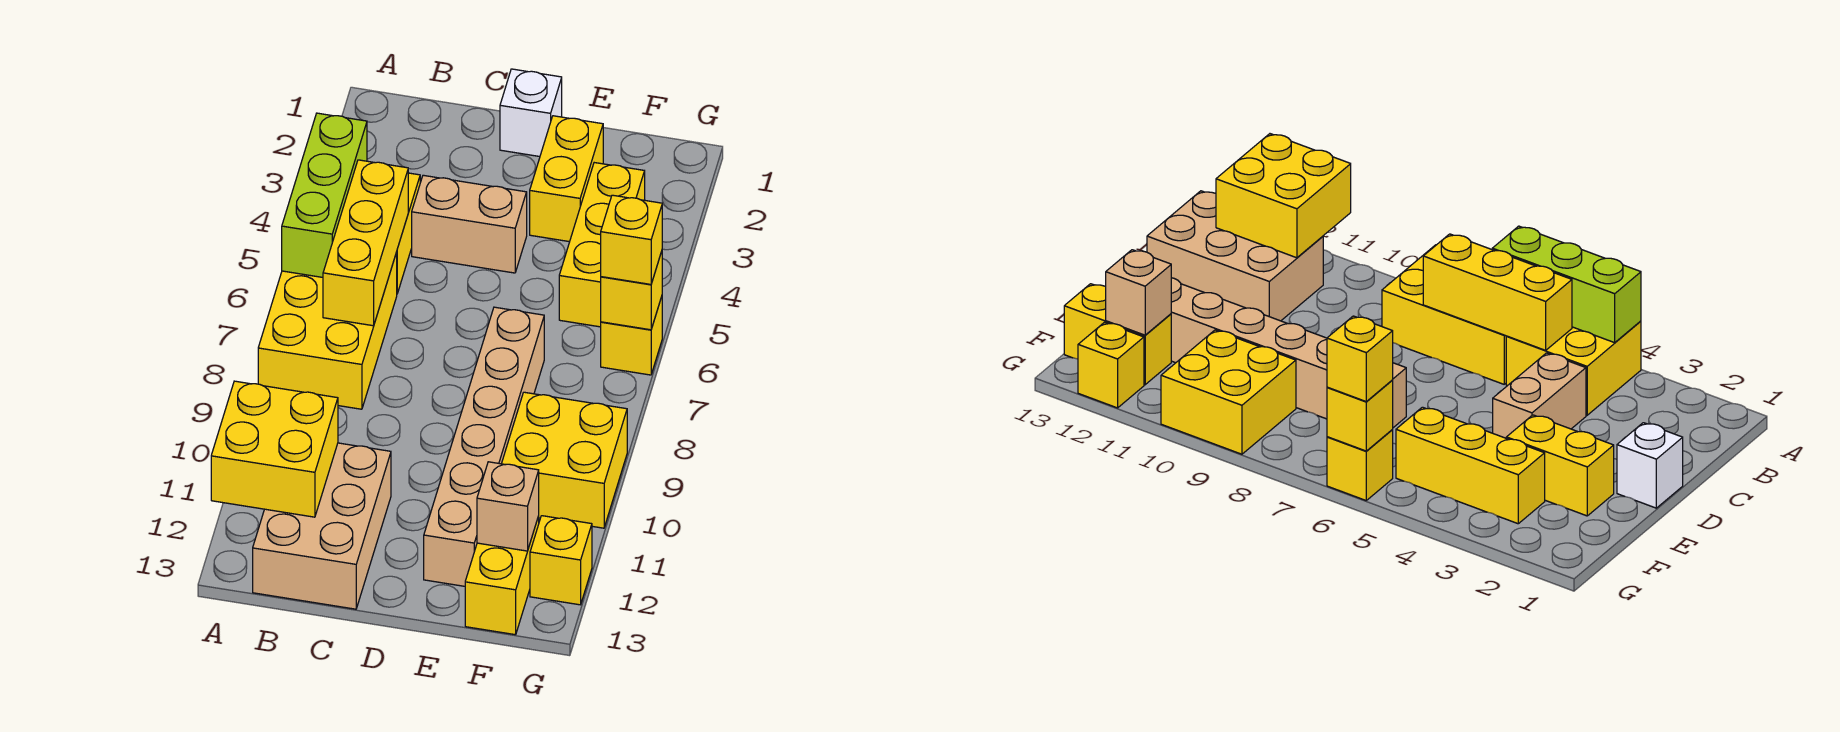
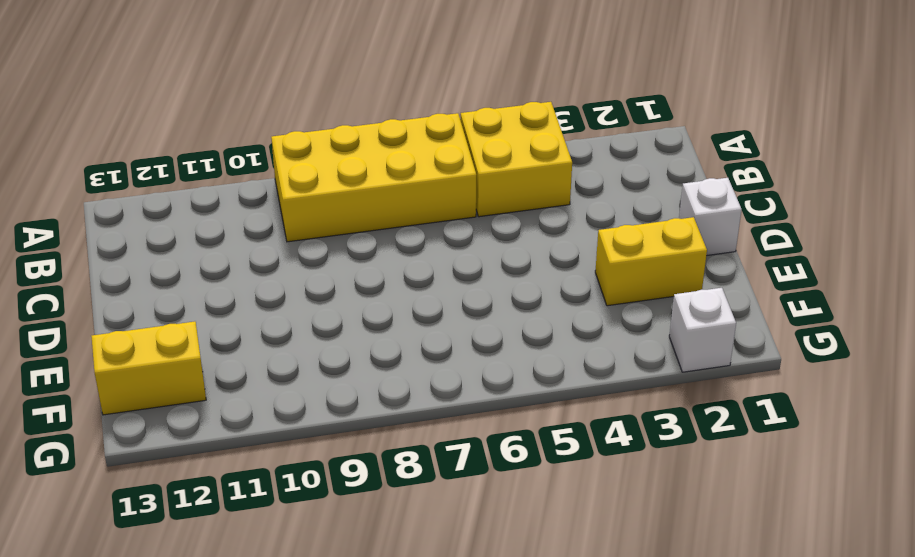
yellow brick A6:B9 level 1 -> yellow brick A6:B8 level 1
white brick G2 level 1 -> none
none -> tan brick B11:C13 level 1
none -> tan brick C4:D4 level 1
none -> tan brick E7:E12 level 1

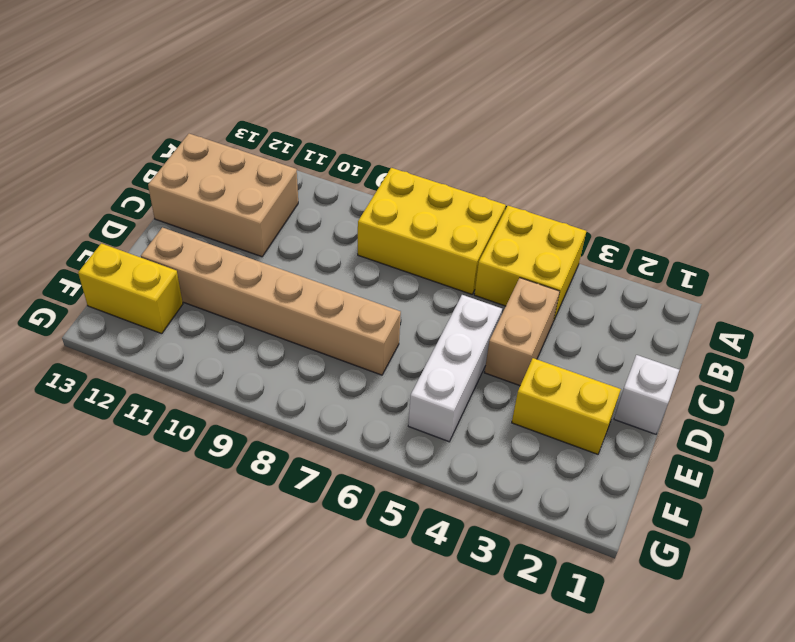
white brick D5:F5 level 1 -> yellow brick F3:F5 level 1
none -> yellow brick F9:G10 level 1
none -> yellow brick G6 level 1
none -> yellow brick G12 level 1

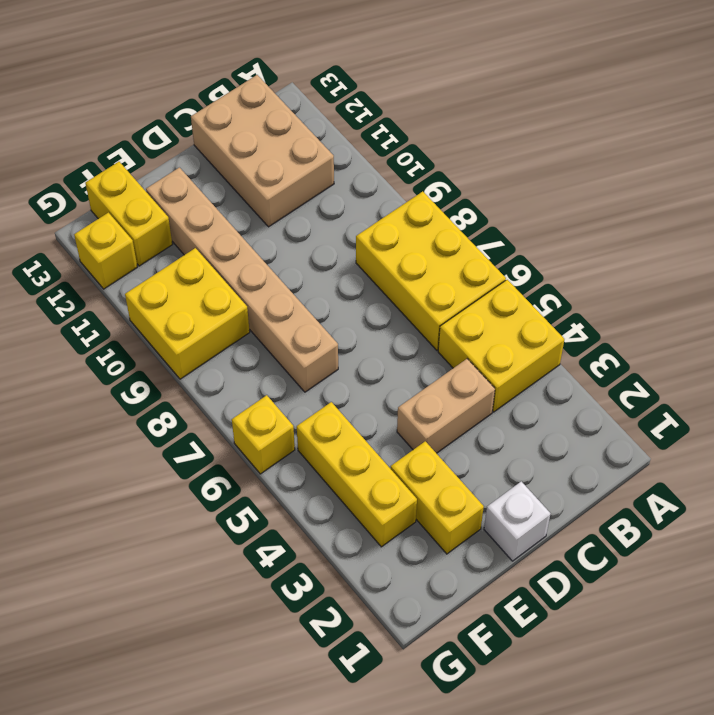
none -> lime brick A4:A6 level 2
none -> yellow brick A11:B12 level 2
none -> yellow brick B5:B7 level 2

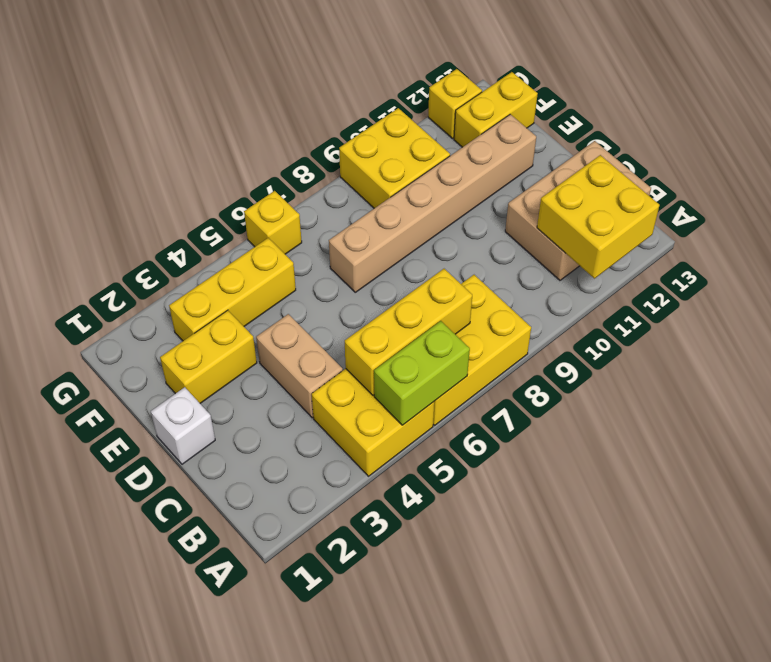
lime brick A5:A6 level 2 -> lime brick A4:A6 level 2
none -> tan brick F12 level 2
none -> yellow brick G6 level 2
none -> yellow brick G6 level 3

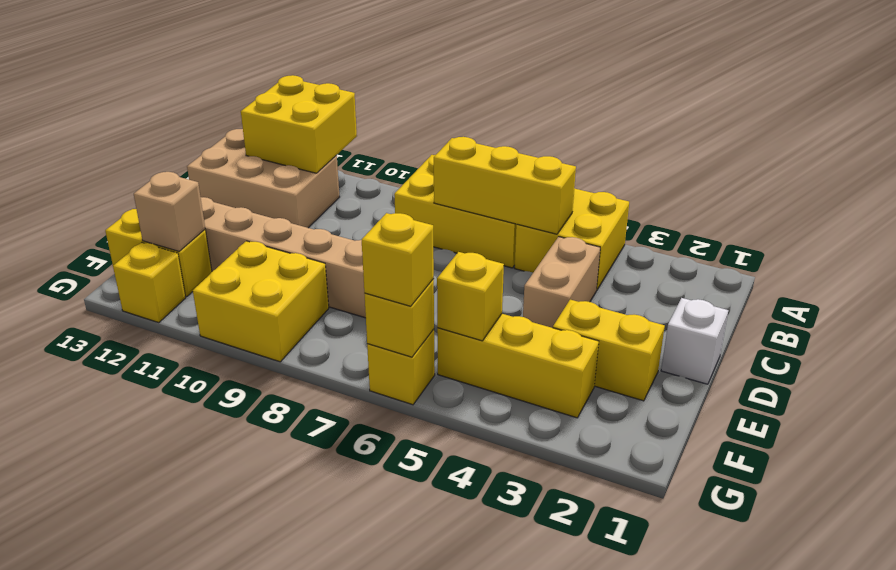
yellow brick F5 level 2 -> none
none -> lime brick A4:A6 level 2

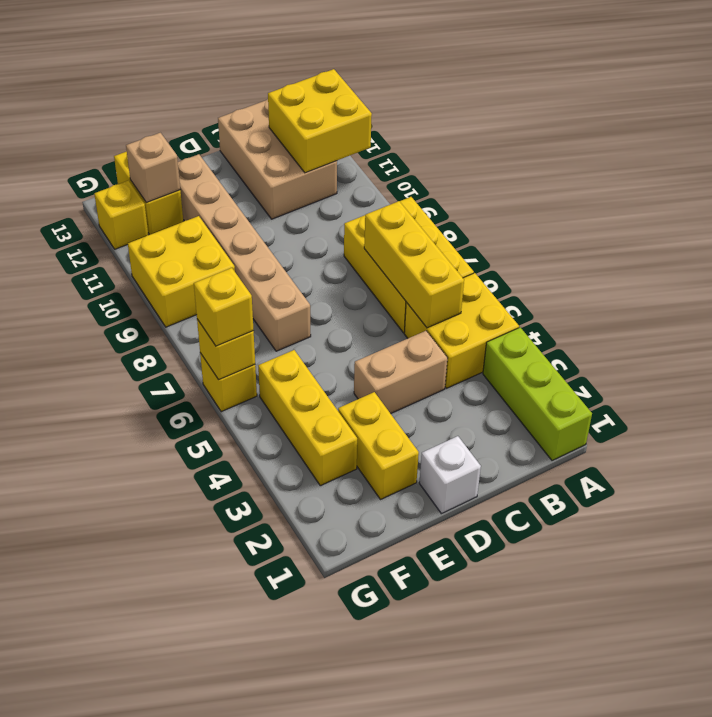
lime brick A1:A3 level 1 -> lime brick A4:A6 level 2

